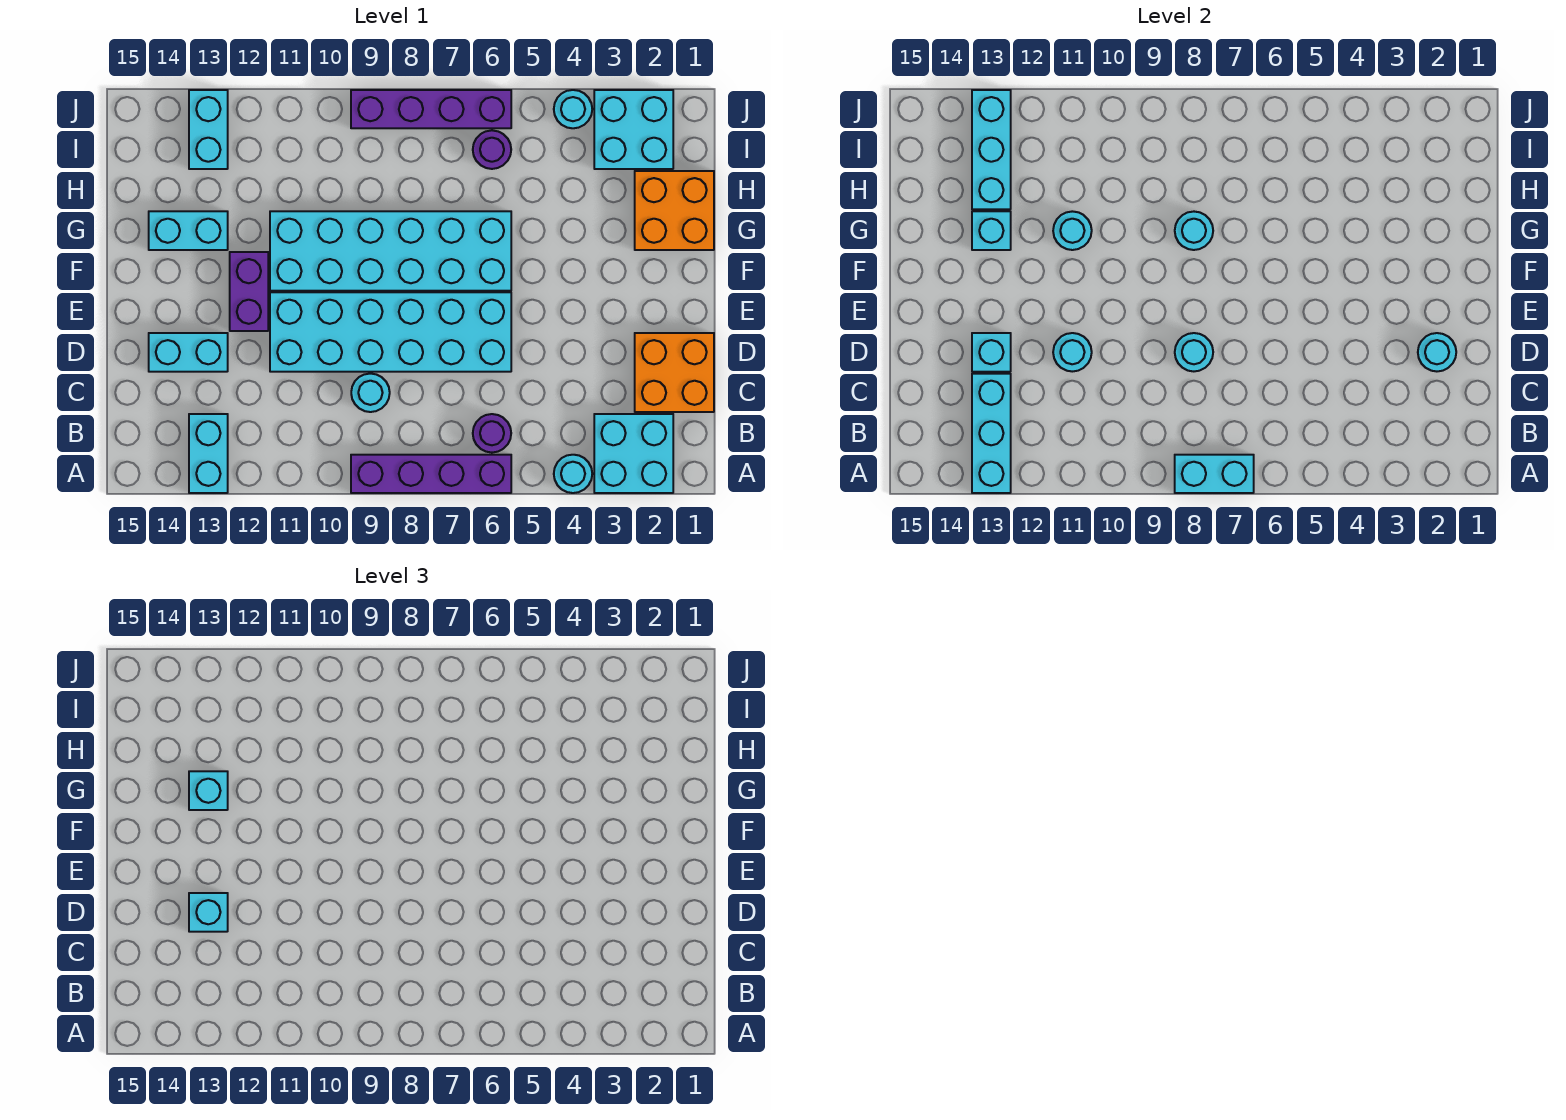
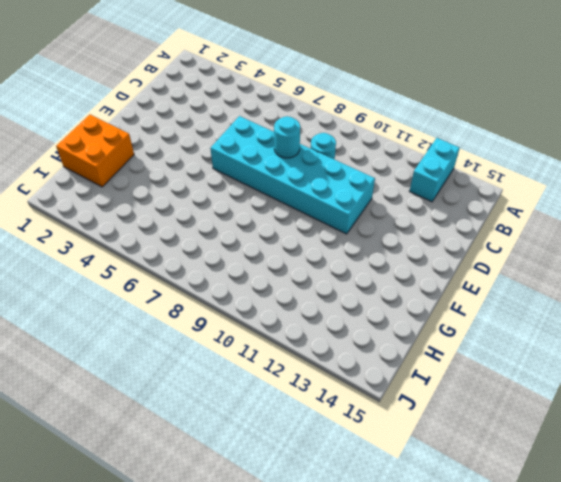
none -> cyan brick A2:B3 level 1
none -> cyan round brick A4 level 1
none -> purple brick A6:A9 level 1
none -> purple round brick B6 level 1

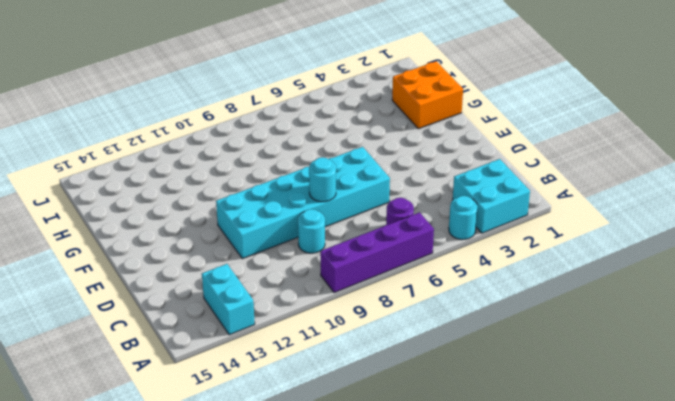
none -> orange brick C1:D2 level 1
none -> cyan brick D13:D14 level 1
none -> purple brick E12:F12 level 1
none -> cyan brick F6:G11 level 1

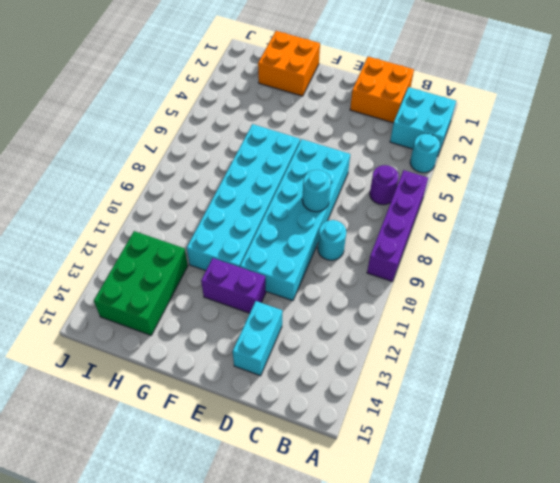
green brick H12:I14 level 1 -> cyan brick I13:J13 level 1
none -> cyan brick A13:B13 level 1
none -> cyan brick G13:G14 level 1
none -> cyan brick I2:J3 level 1
none -> purple round brick I6 level 1

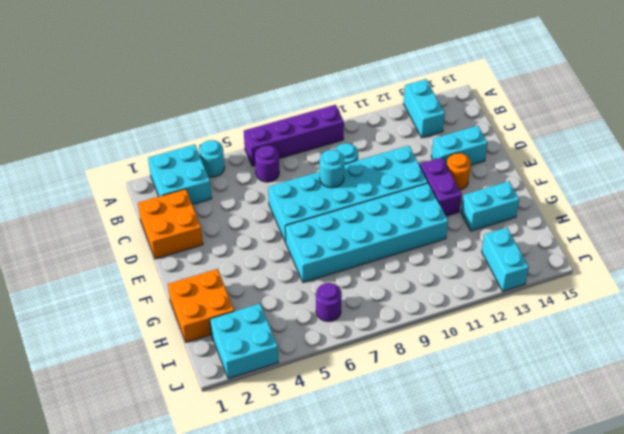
orange round brick E13 level 1 -> none
none -> cyan round brick J4 level 1
none -> purple brick J6:J9 level 1
none -> cyan brick A7:A8 level 2
none -> cyan brick A13:C13 level 2

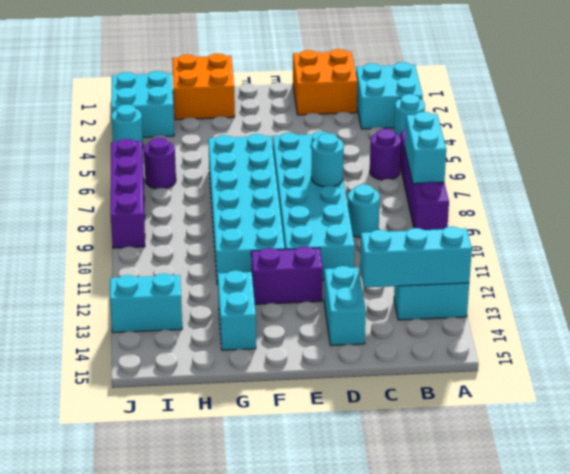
none -> cyan round brick D2 level 2
none -> cyan round brick D11 level 2
none -> cyan brick D13 level 2
none -> cyan round brick G8 level 2

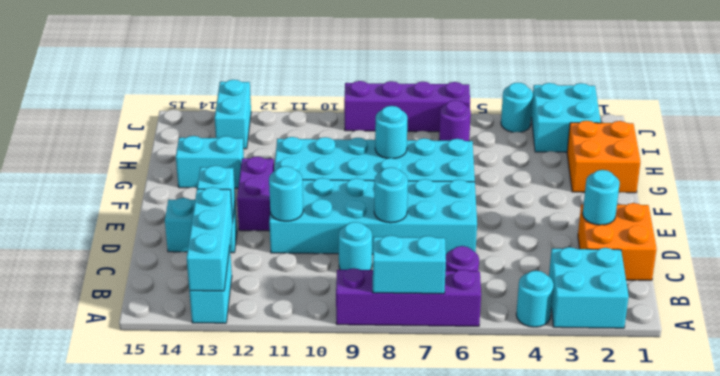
none -> cyan round brick G11 level 2
none -> cyan brick G13 level 2
none -> cyan brick H13:J13 level 2
none -> cyan brick D13 level 3

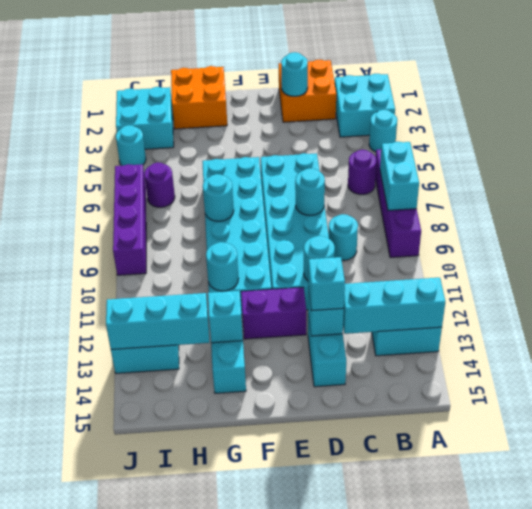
none -> cyan brick G13 level 3

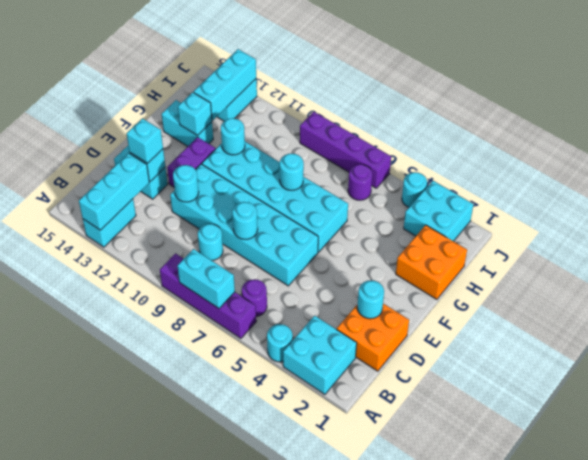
none -> cyan brick G13 level 3

